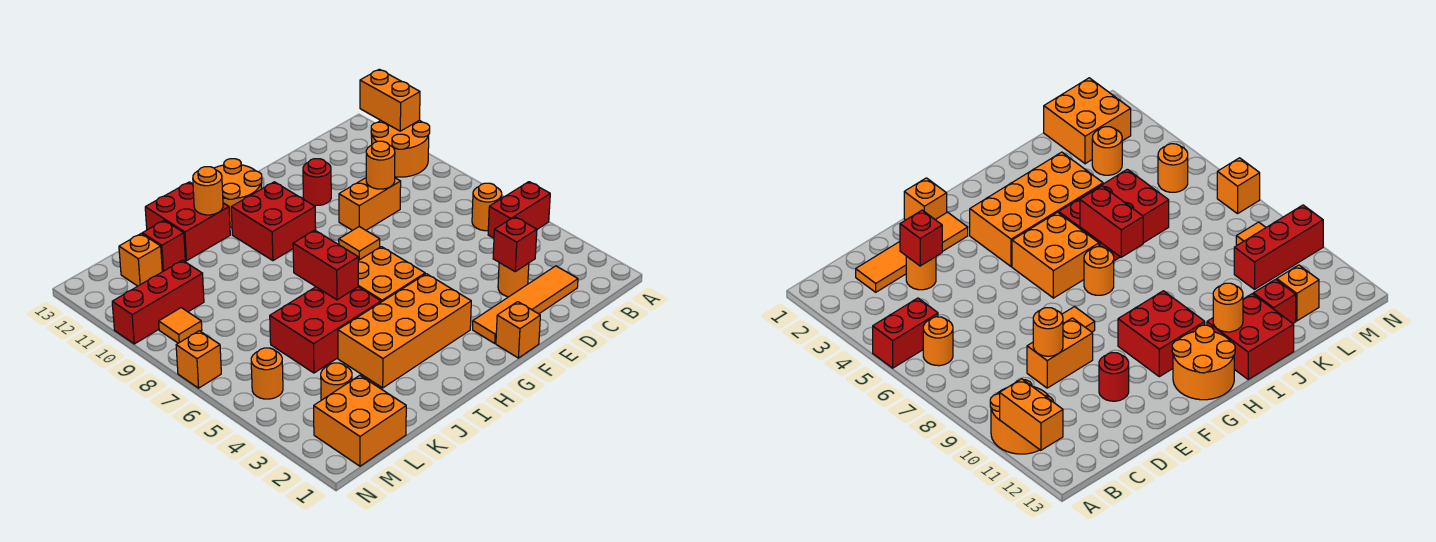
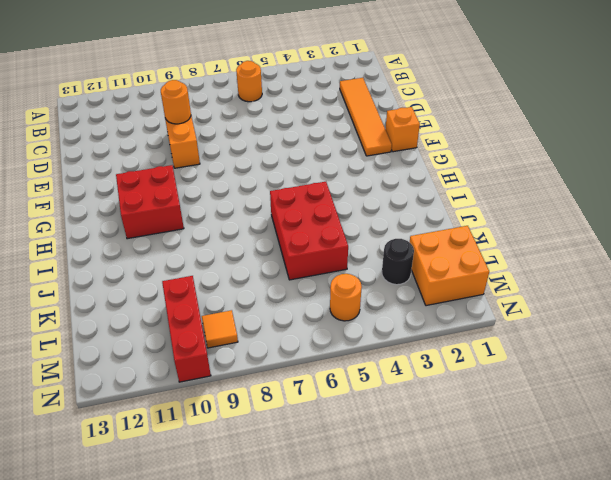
black round brick L3 level 1 -> orange round brick L3 level 1
none -> red brick A5:B5 level 1
none -> orange round brick A10:B11 level 1
none -> orange round brick D3 level 1

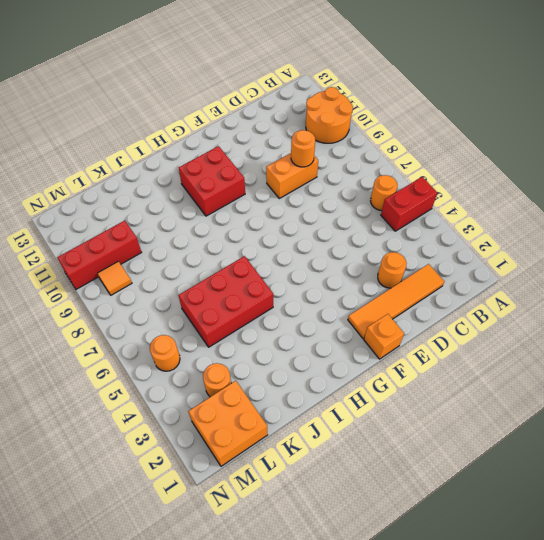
none -> red round brick E11 level 1
none -> orange tile F8 level 1
none -> orange brick G3:J4 level 1

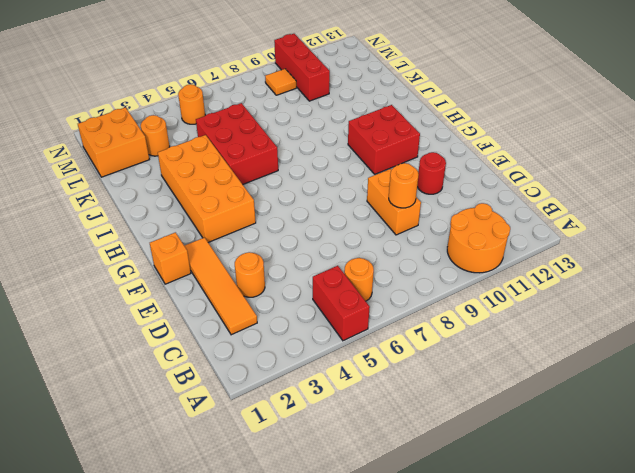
none -> orange tile F8 level 1
none -> orange brick G5:H6 level 1
none -> orange round brick G12:H13 level 1

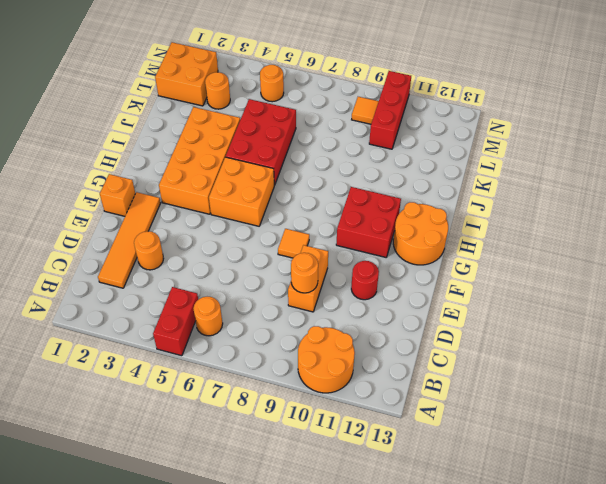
none -> orange round brick H7 level 1
none -> red brick I12:J13 level 1
none -> red brick K12 level 1

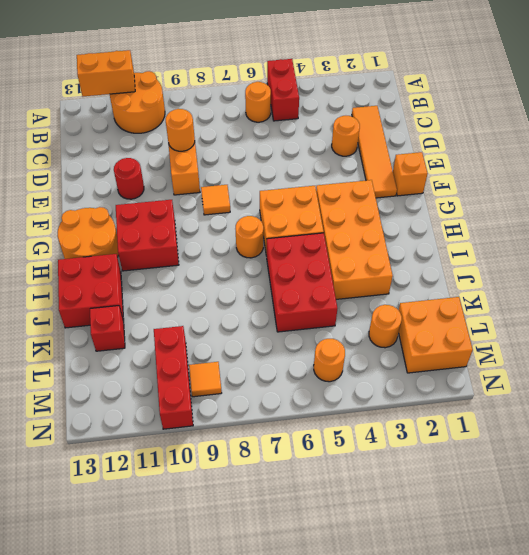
none -> orange brick L12 level 1
none -> orange brick N7 level 1
none -> red brick D3 level 2

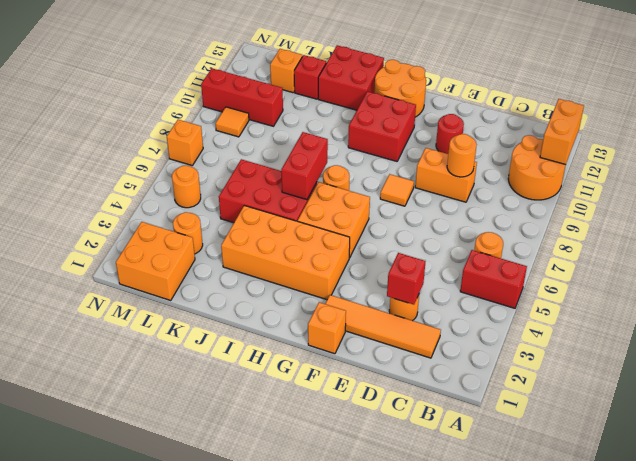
none -> orange round brick I12 level 2

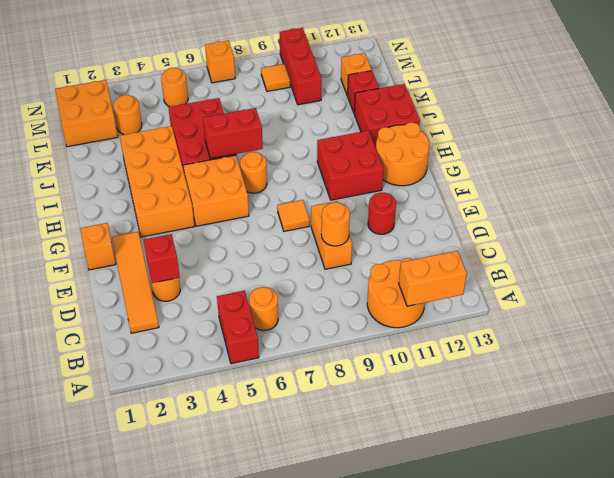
none -> orange round brick I12 level 2

